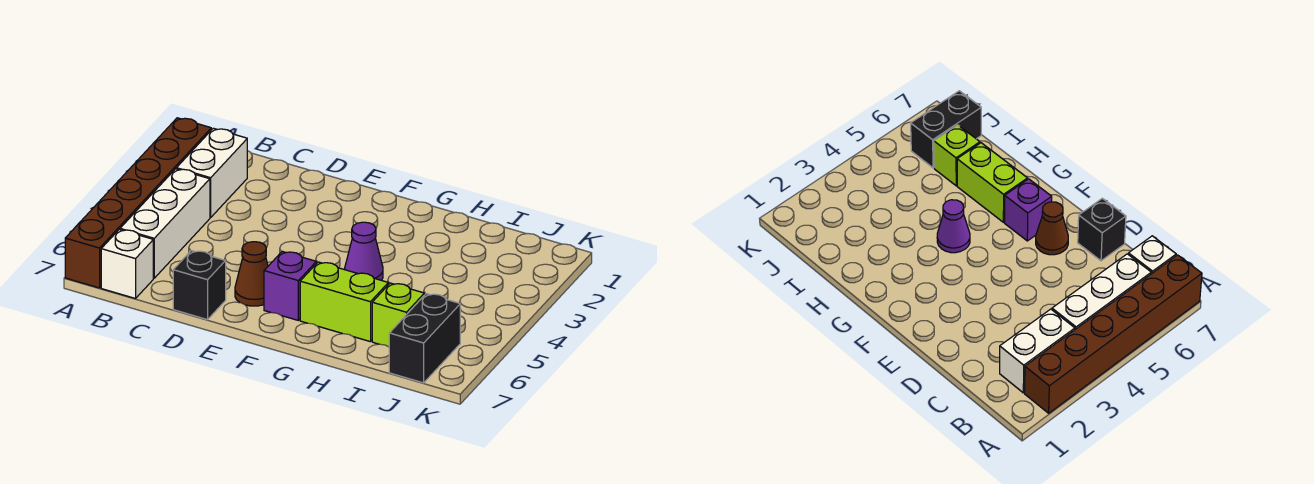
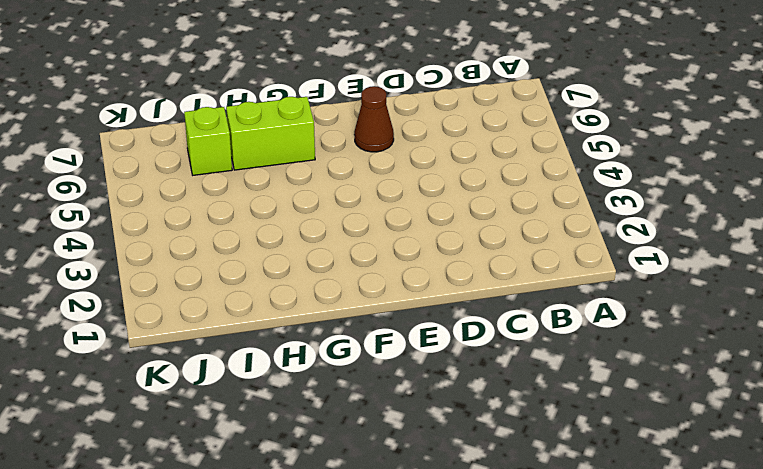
none -> brown brick A2:A7 level 1
none -> white brick B2:B3 level 1

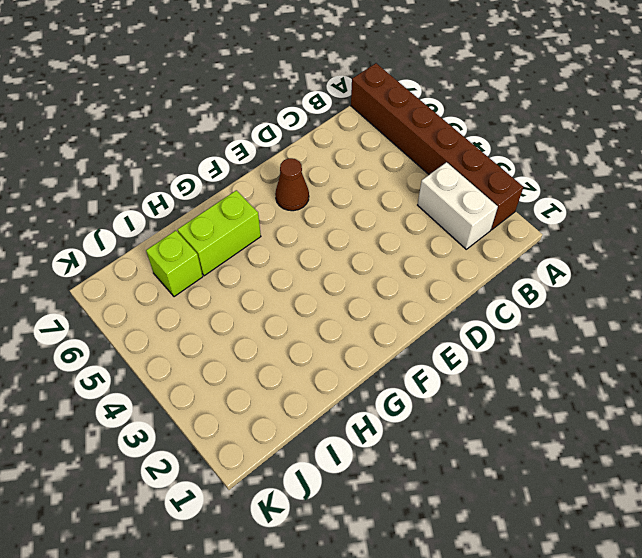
none -> white brick B4:B6 level 1
none -> white brick B7 level 1

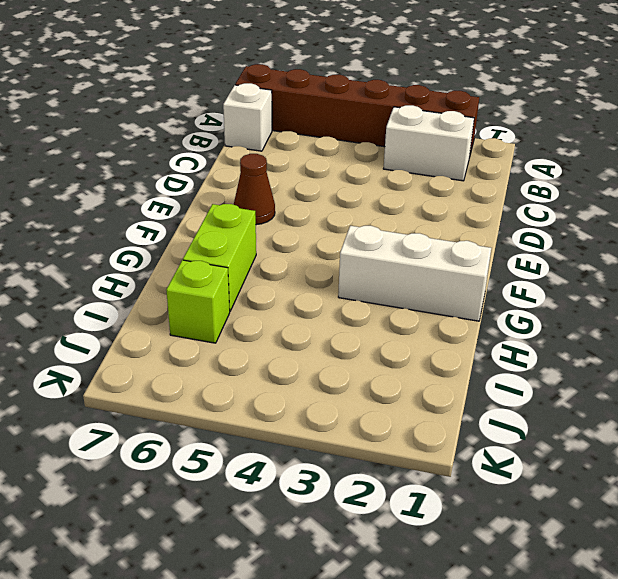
white brick G1:G3 level 1 -> white brick B4:B6 level 1
none -> black brick D7 level 1
none -> purple brick F6 level 1

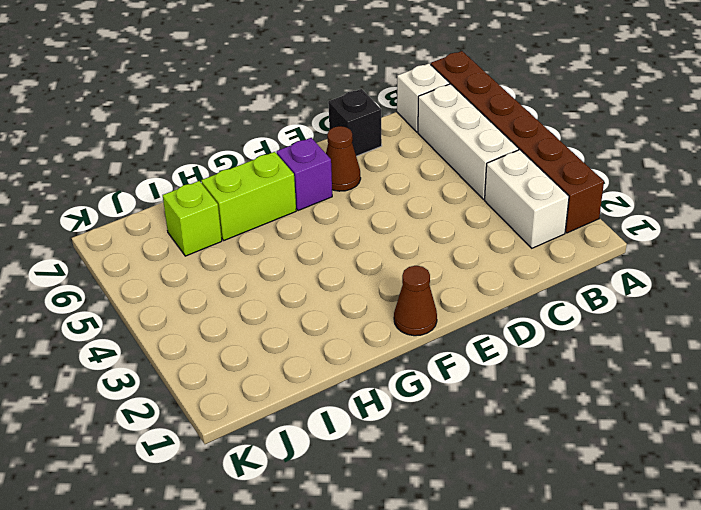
brown cone F1 level 1 -> none
none -> purple cone G4 level 1
none -> black brick J6:J7 level 1

